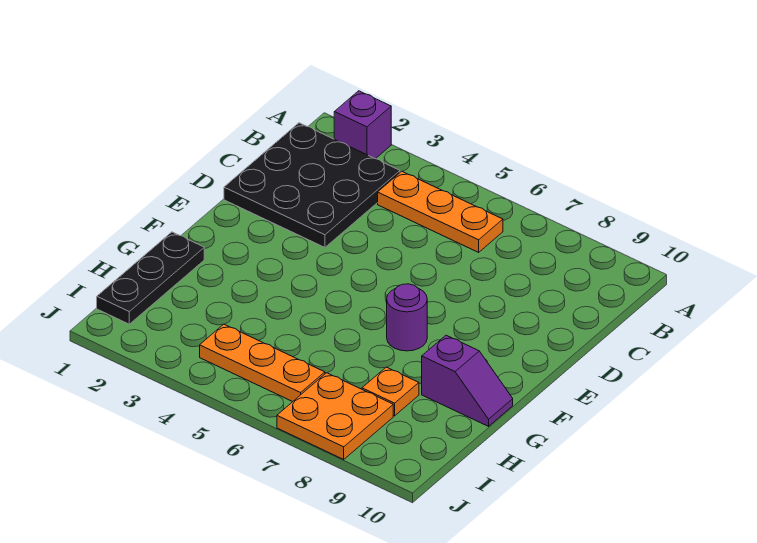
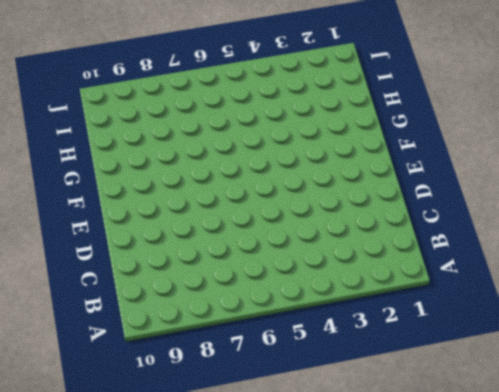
none -> purple brick A2 level 1
none -> black plate B1:D3 level 1

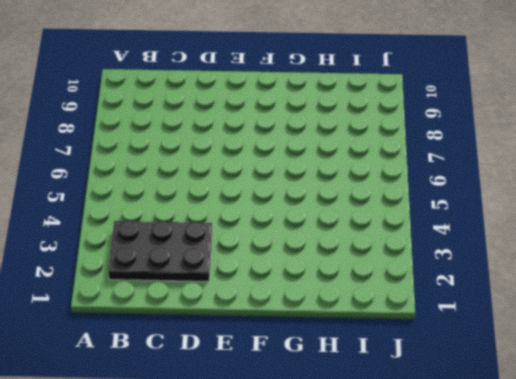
black plate B2:D3 level 1 -> black plate B1:D3 level 1
none -> purple brick A2 level 1
none -> orange plate B4:B6 level 1

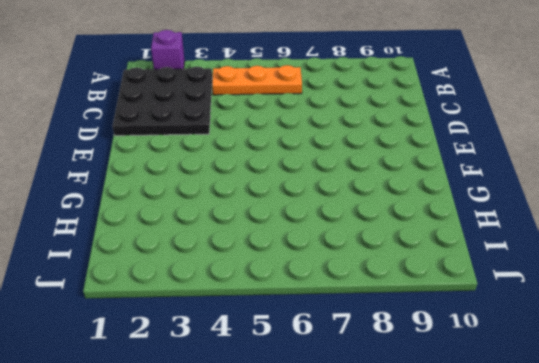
none -> purple round brick F7 level 1
none -> black plate G1:I1 level 1

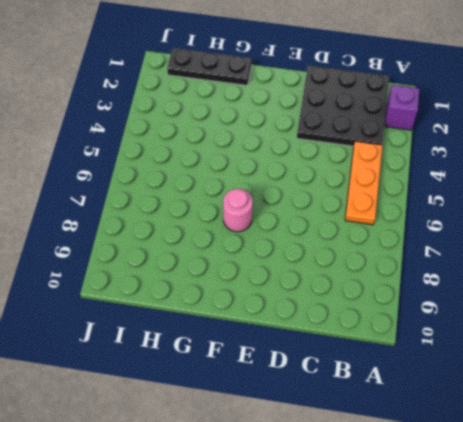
pink round brick F7 level 1 -> purple round brick F7 level 1
none -> purple slope G9:G10 level 1 top 9
none -> orange plate H8 level 1

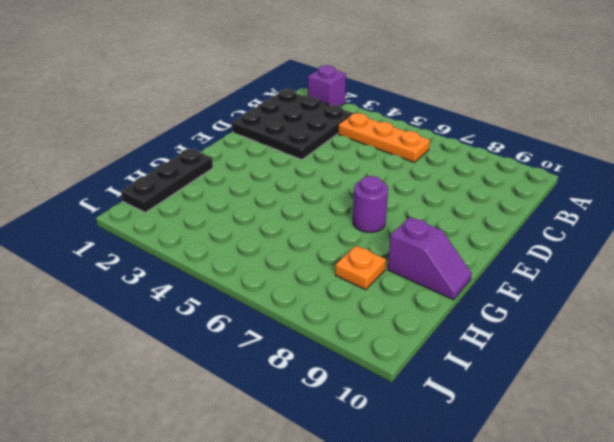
none -> orange plate I4:I6 level 1
none -> orange plate I7:J8 level 1

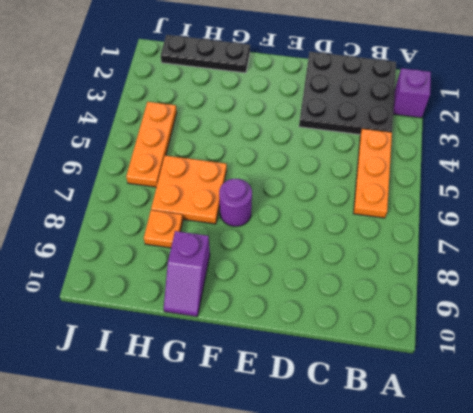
orange plate G6:H7 level 1 -> orange plate I7:J8 level 1

